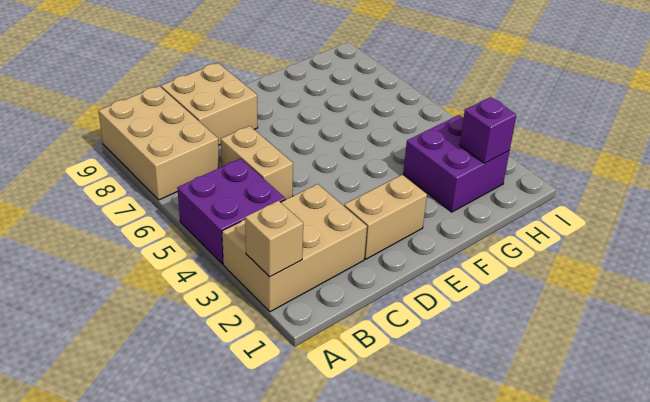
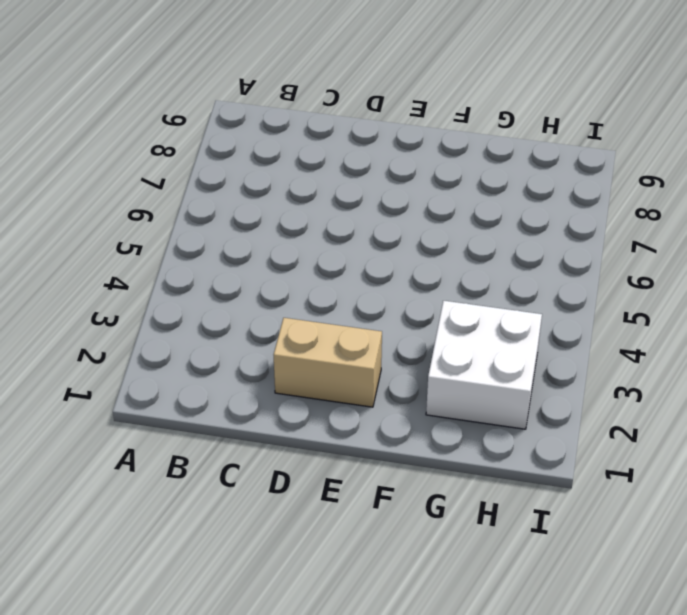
white brick G2:H3 level 1 -> purple brick G2:H3 level 1
none -> tan brick A2:C3 level 1
none -> purple brick A4:B5 level 1

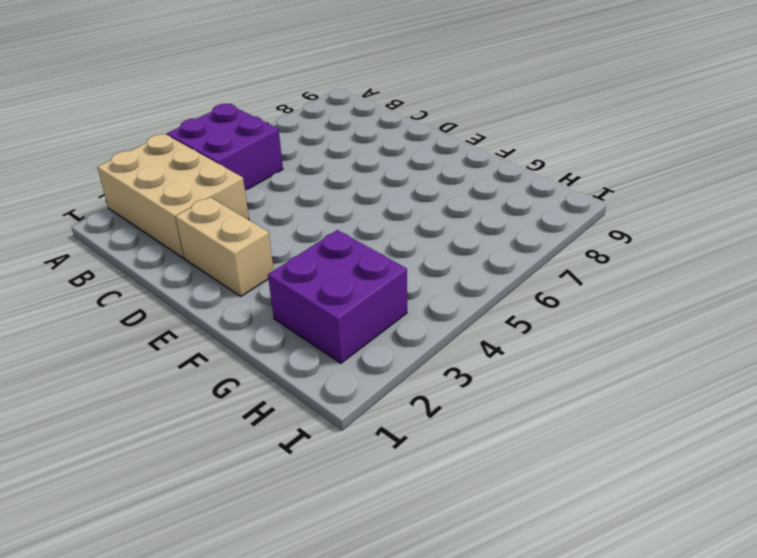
none -> tan brick A7:B9 level 1
none -> tan brick C5:C6 level 1

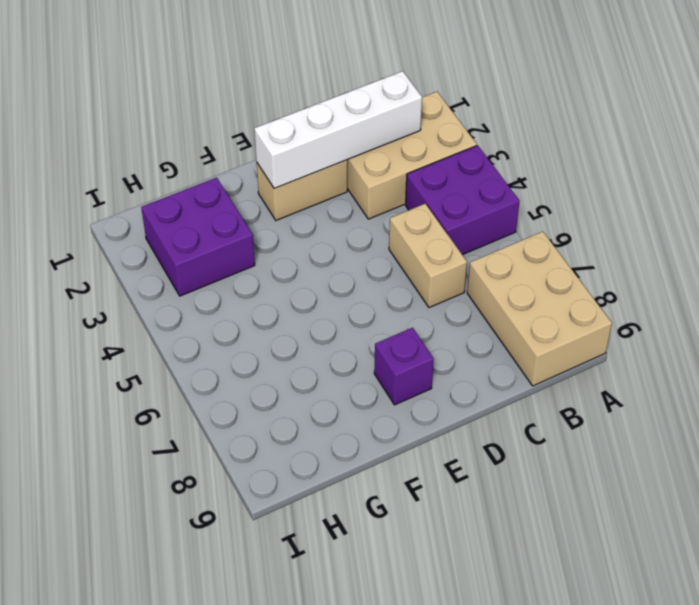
white brick B2:E2 level 2 -> none
purple brick E8 level 1 -> purple brick H2 level 2
none -> tan brick C8:D9 level 1
none -> tan brick A2 level 2

